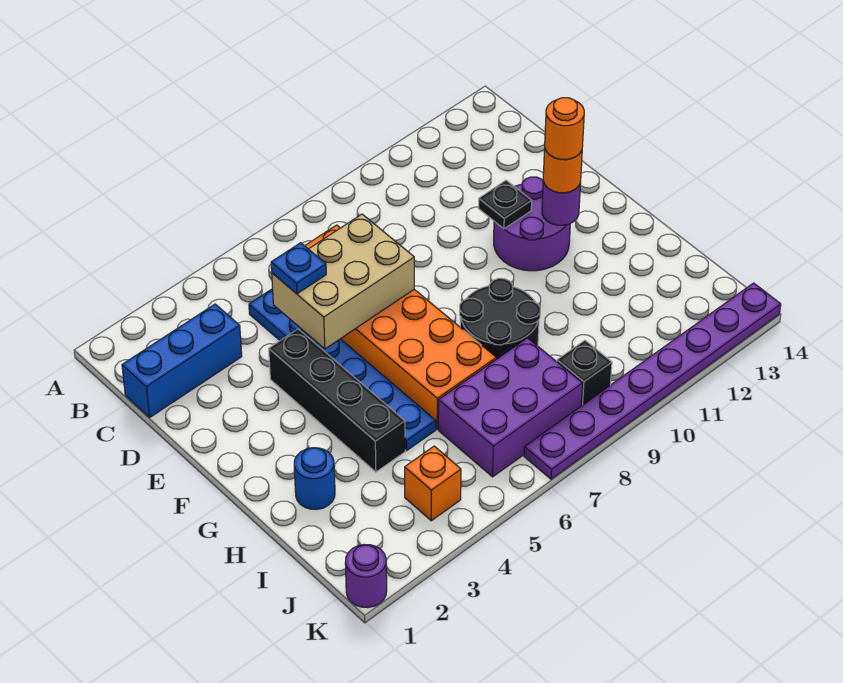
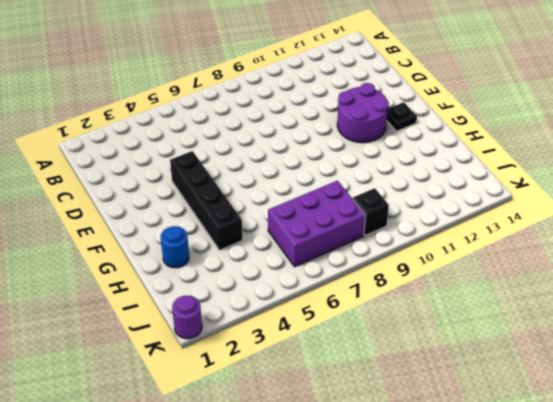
black plate F13 level 1 -> black plate E11 level 2
none -> blue brick C1:C3 level 1
none -> blue plate C5:H5 level 1
none -> orange brick C6:H7 level 1

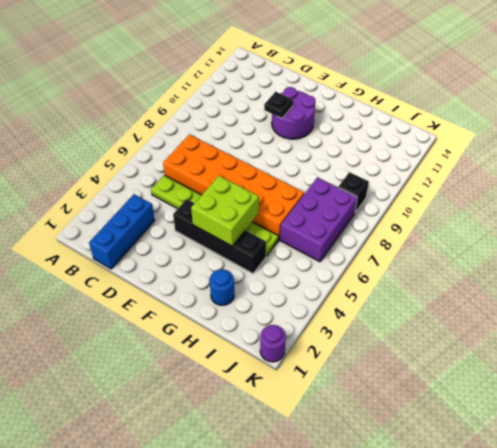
lime plate C5:H5 level 1 -> blue plate C5:H5 level 1
lime brick F4:G5 level 2 -> none
none -> black round brick G8:H9 level 1
none -> orange brick J4 level 1
none -> purple plate K7:K14 level 1

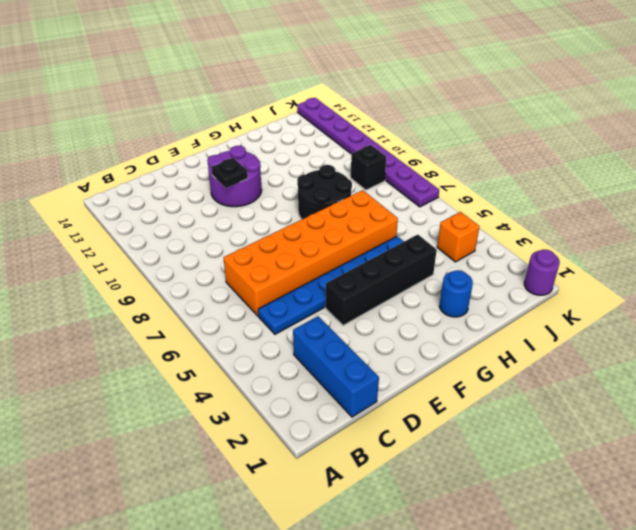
none -> purple brick I6:J8 level 1
none -> tan brick D5:E7 level 2
none -> purple round brick F12 level 2

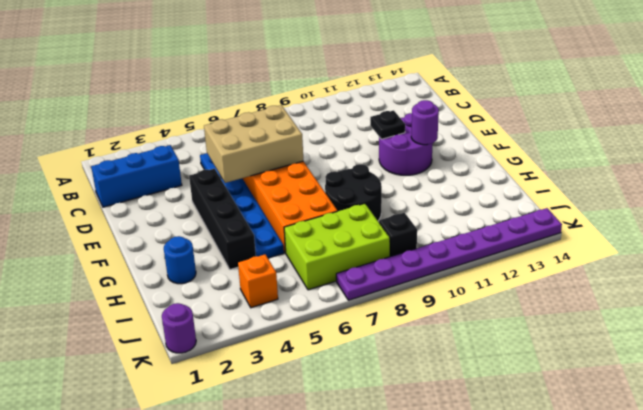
lime brick I6:J8 level 1 -> purple brick I6:J8 level 1
none -> blue plate D5 level 3
none -> orange round brick F12 level 3
none -> orange round brick F12 level 4

